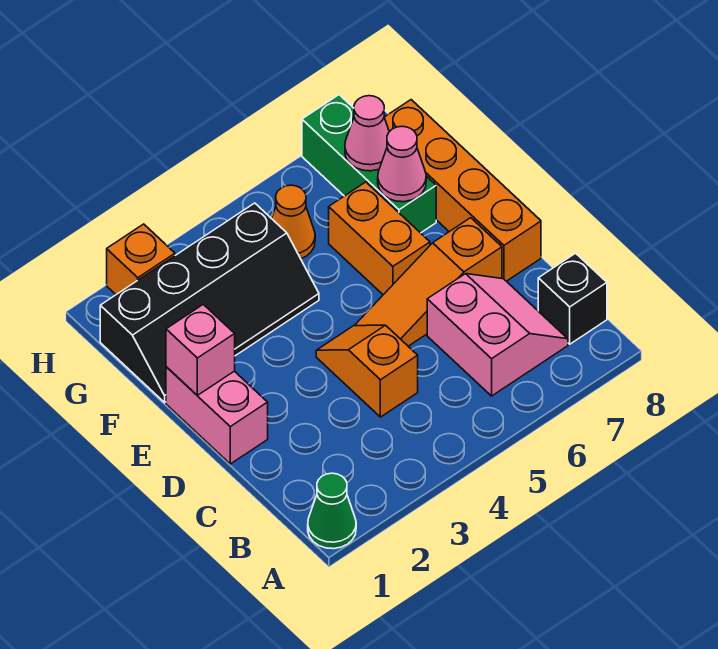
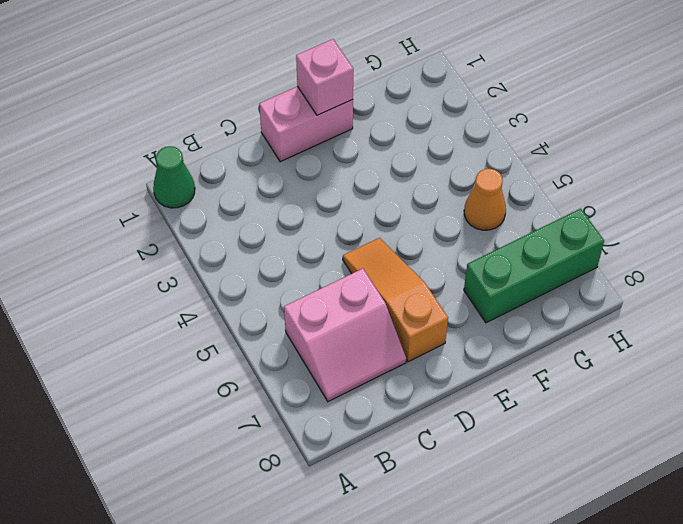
none -> black brick B8 level 1
none -> orange slope C4:D4 level 1 top C
none -> orange brick D8:G8 level 1

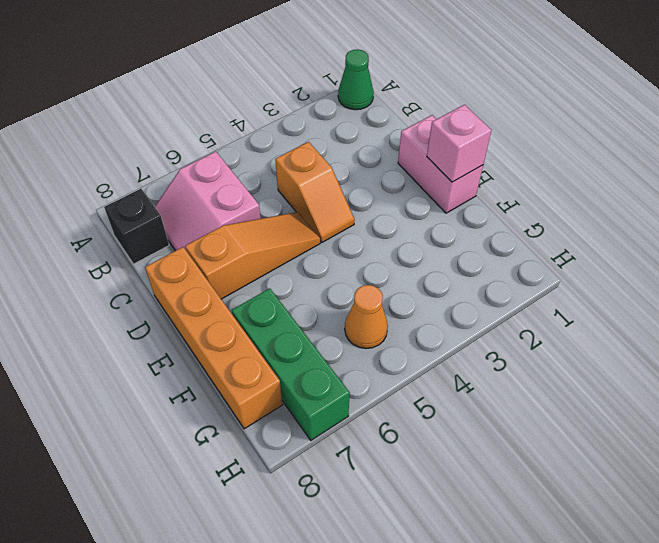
none -> orange brick E6:F6 level 1
none -> black slope F1:G4 level 1 top G
none -> orange brick H2 level 1

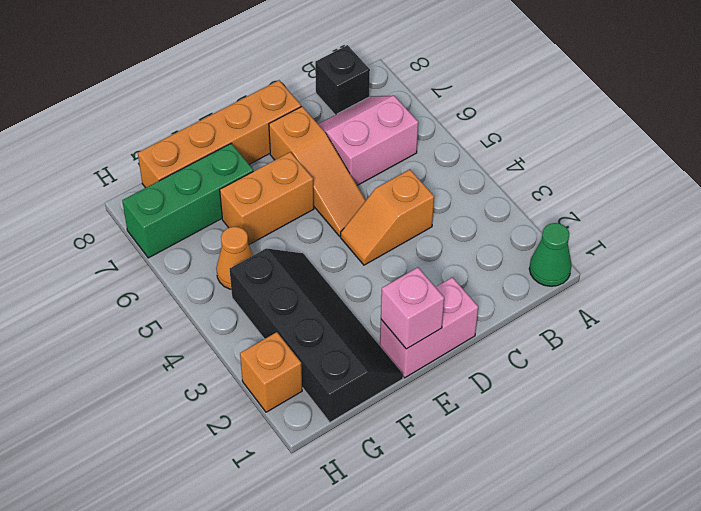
none -> pink cone F7 level 2
none -> pink cone G7 level 2

